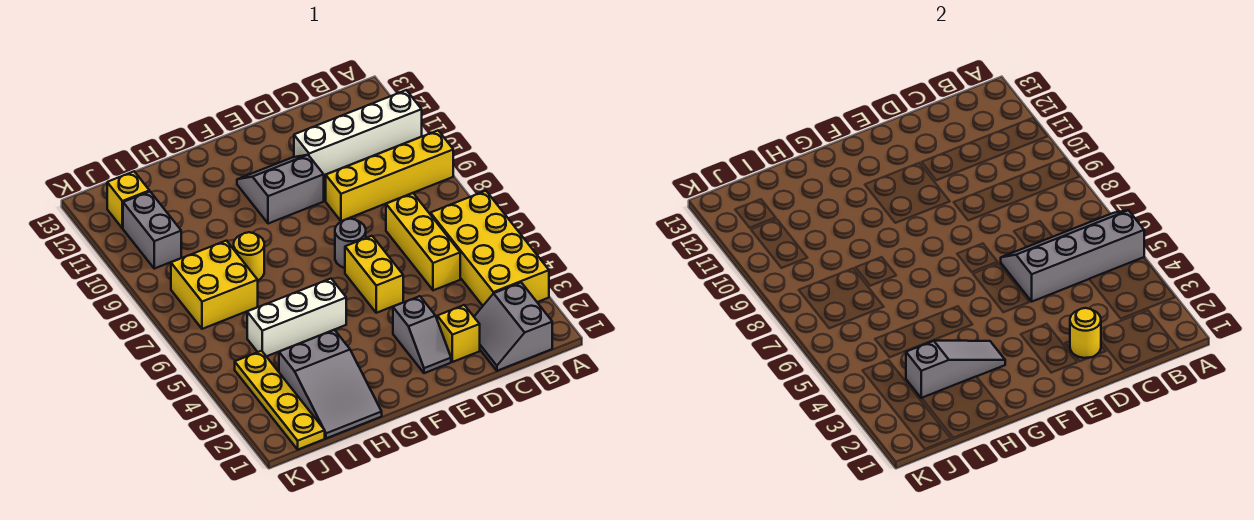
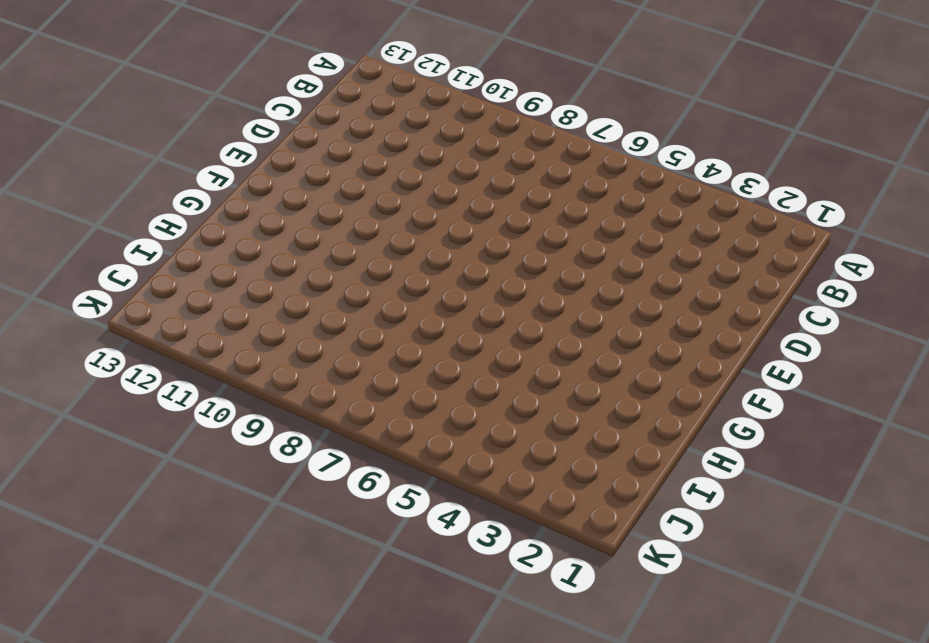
none -> yellow brick A3:B6 level 1
none -> yellow brick A9:D9 level 1
none -> white brick A11:D11 level 1

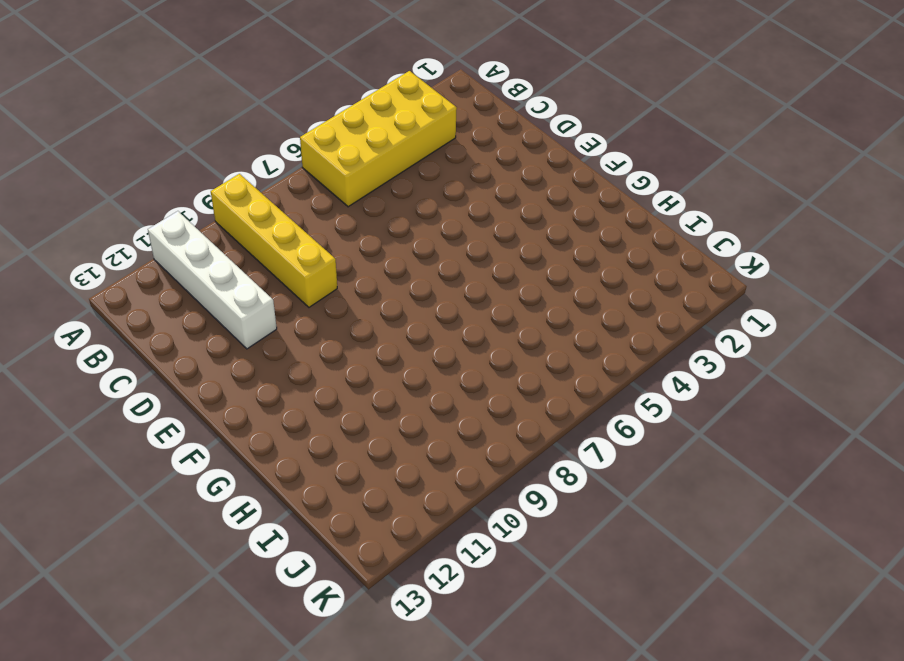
none -> grey slope B1:C2 level 1 top B
none -> yellow brick C5:C7 level 1
none -> yellow brick D2 level 1

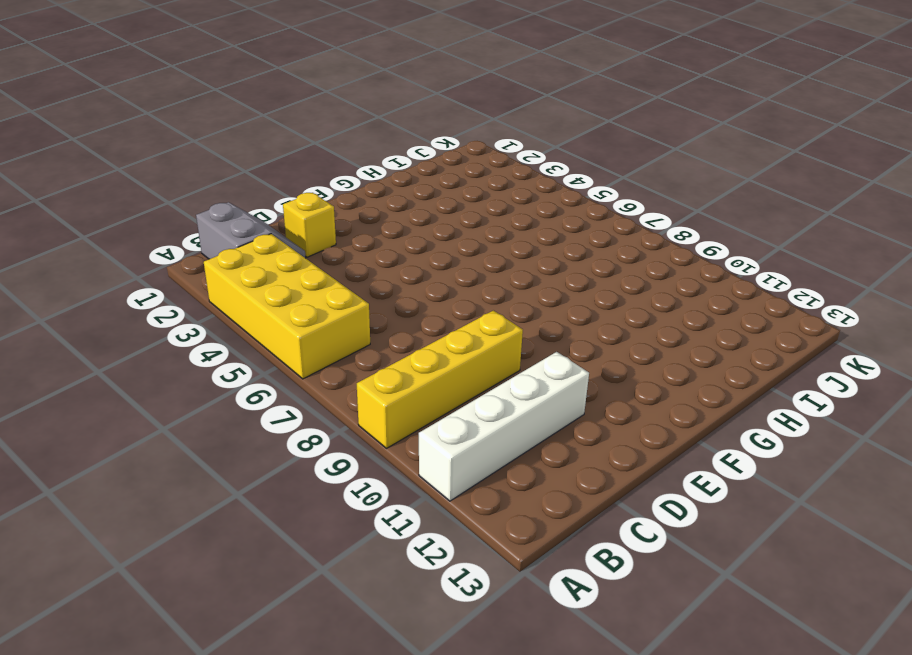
none -> yellow brick C5:C7 level 1
none -> grey slope E2:E3 level 1 top 3
none -> yellow brick E5:E6 level 1

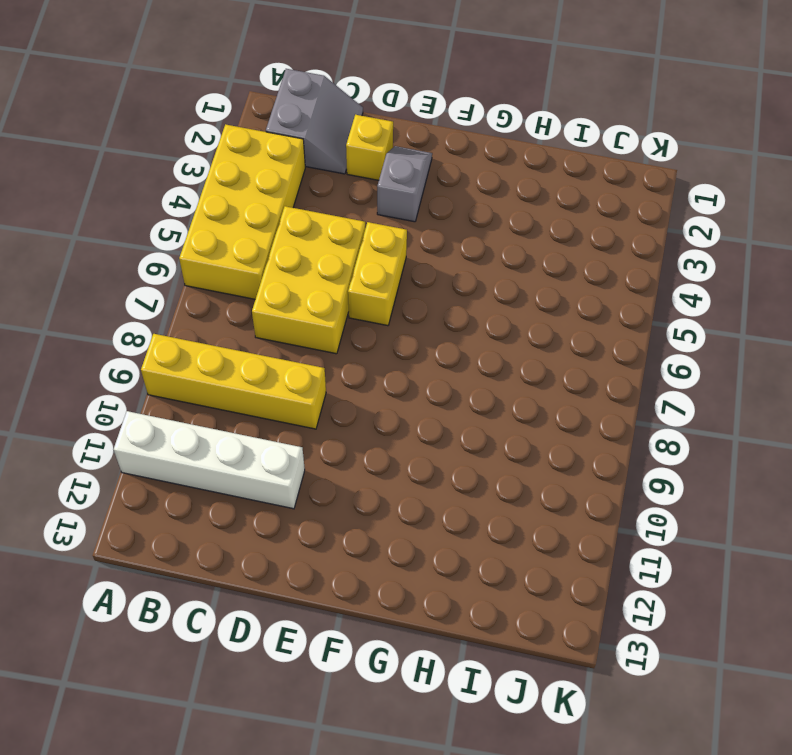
yellow brick C5:D7 level 1 -> yellow brick C5:C7 level 1
none -> grey round brick E7 level 1
none -> grey slope E10:F11 level 1 top 10
none -> white brick G5:I5 level 1

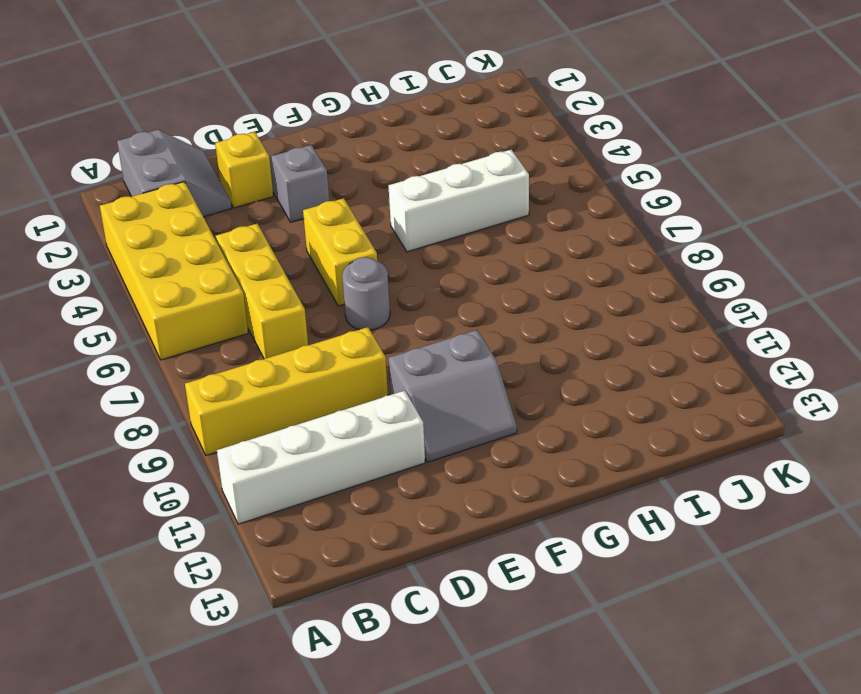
none -> grey slope H1:I3 level 1 top 3
none -> yellow round brick H8 level 1
none -> yellow brick I7:J8 level 1

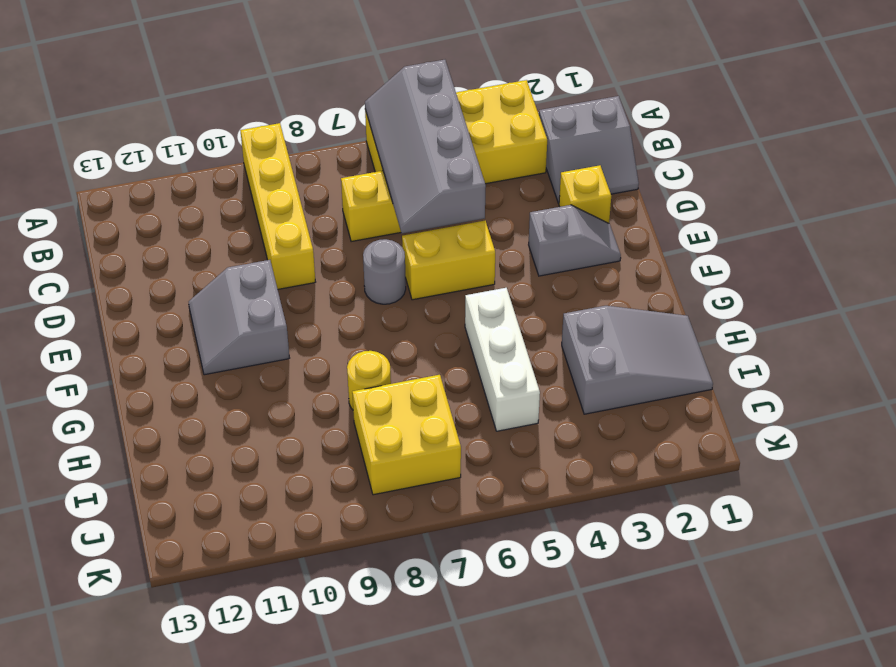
none -> white brick A11:D11 level 1
none -> yellow plate J1:J4 level 1
none -> grey brick J10:J11 level 1

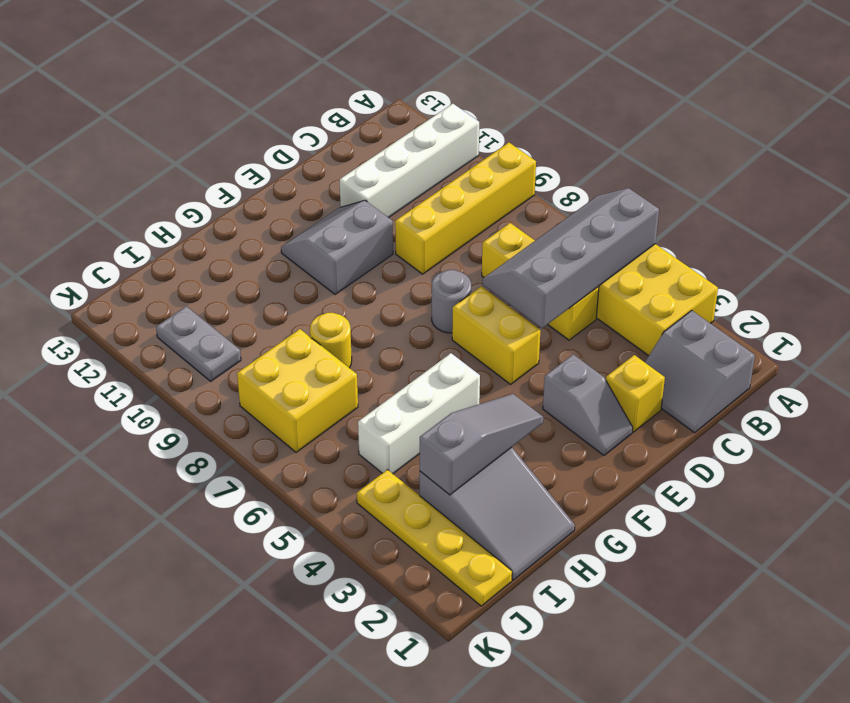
grey plate J10:J11 level 1 -> grey brick J10:J11 level 1
none -> yellow brick J12 level 1
none -> yellow round brick D2 level 2

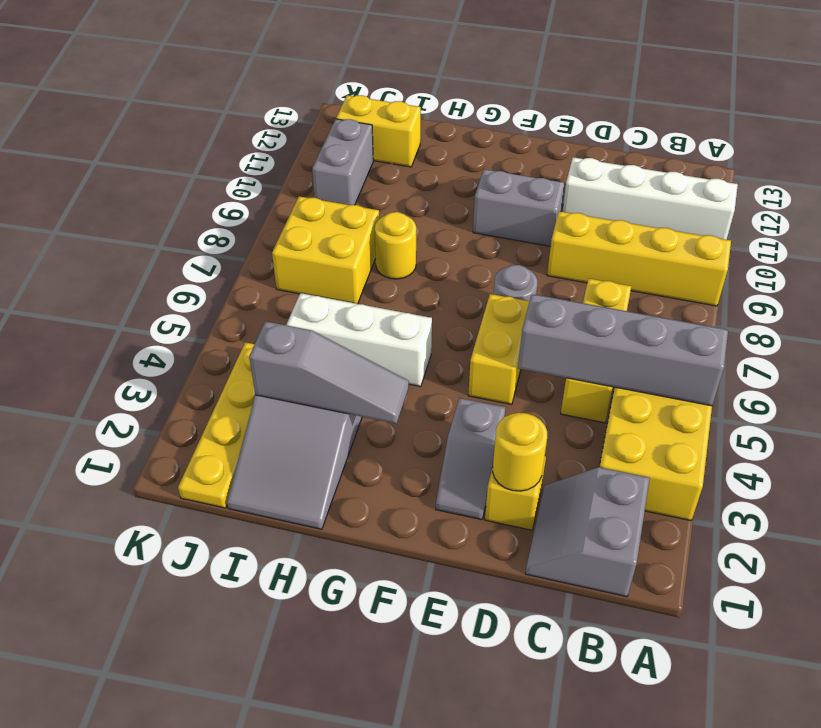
yellow brick I12:J12 level 1 -> yellow brick J12 level 1

